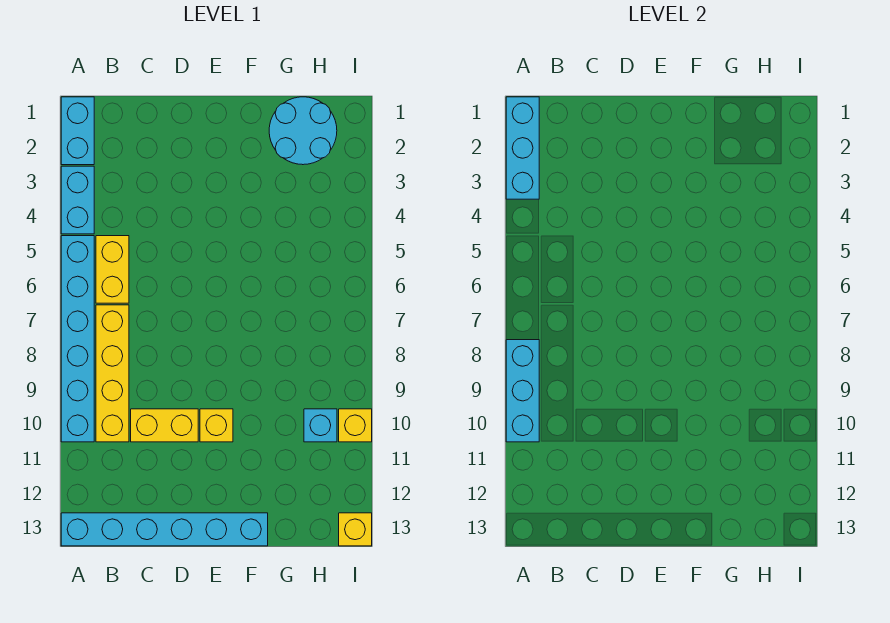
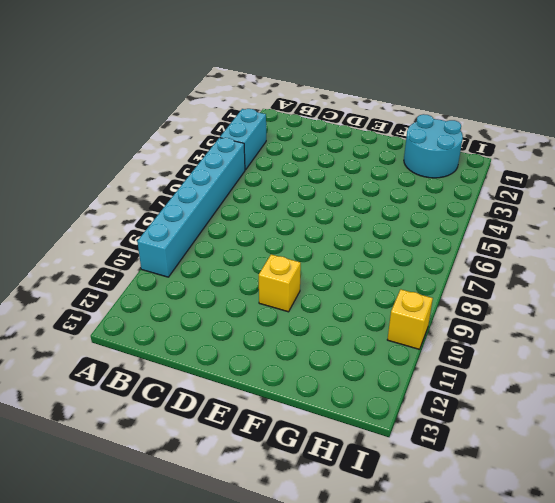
none -> cyan brick A1:A2 level 1
none -> cyan brick A13:F13 level 1
none -> yellow brick B5:B6 level 1

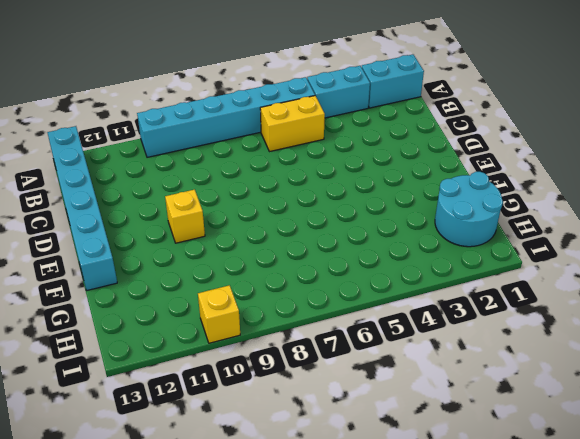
none -> yellow brick B7:B10 level 1
none -> yellow brick C10:D10 level 1
none -> cyan brick H10 level 1

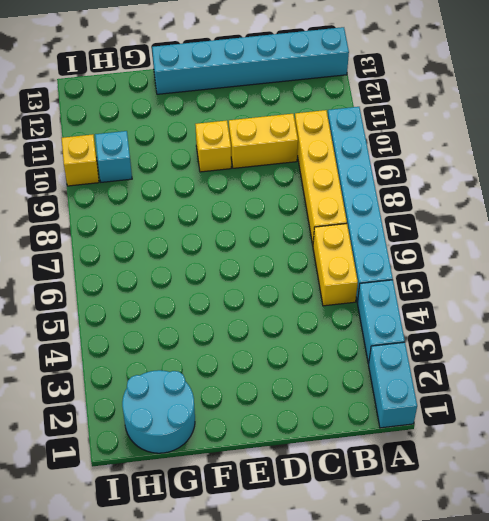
none -> yellow brick I13 level 1
none -> cyan brick A1:A3 level 2
none -> cyan brick A8:A10 level 2

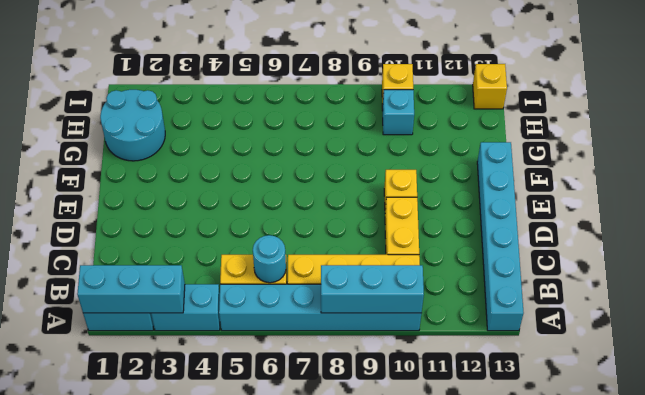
cyan round brick B6 level 2 -> none

